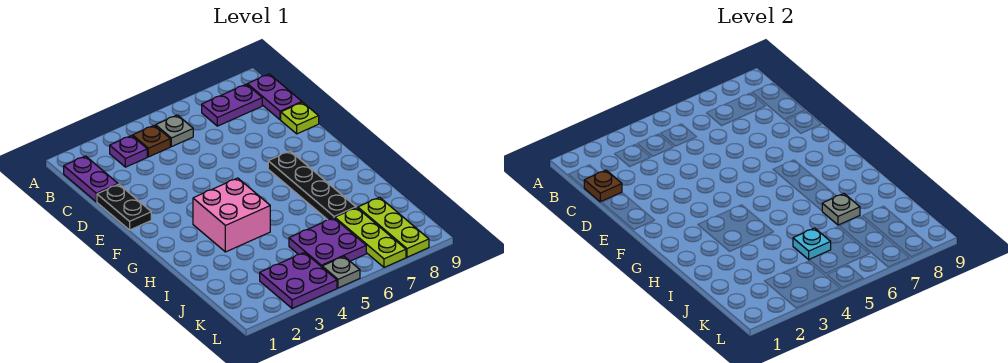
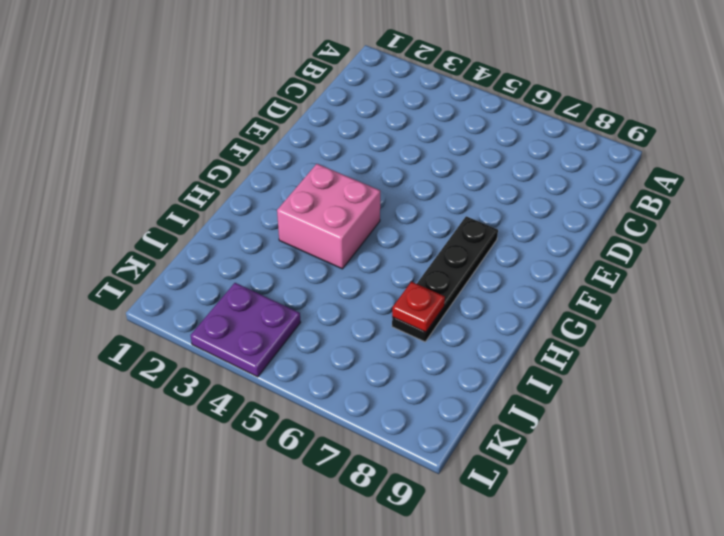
red plate I7 level 2 -> grey plate I7 level 2
none -> purple plate B1:C1 level 1
none -> purple plate B3 level 1
none -> brown plate B4 level 1

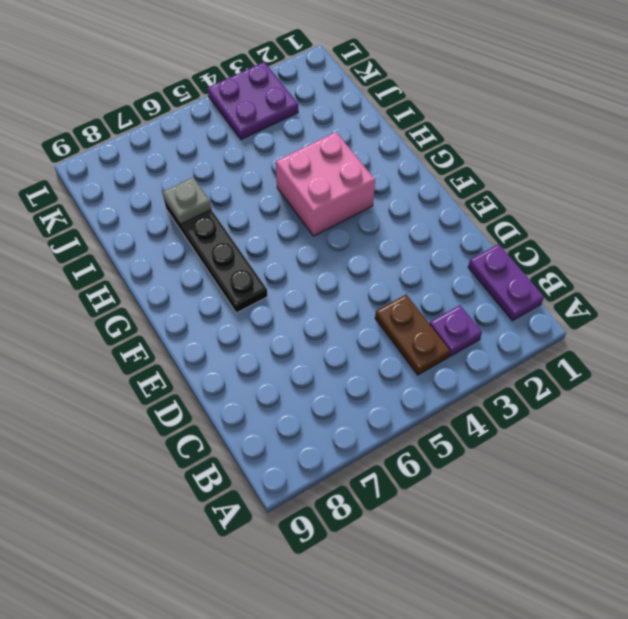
brown plate B4:C4 level 1 -> brown plate B4 level 1
none -> grey plate B5 level 1
none -> purple plate B7:B8 level 1
none -> purple plate B9:C9 level 1

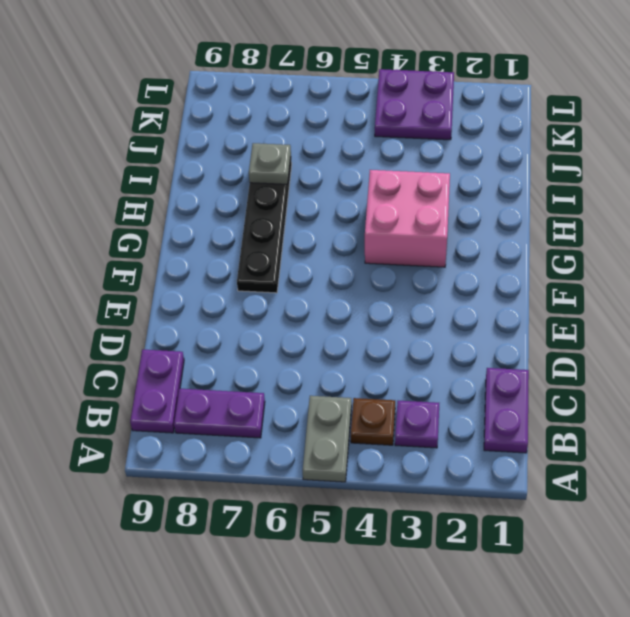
grey plate A5:B5 level 1 -> grey plate B5 level 1
none -> black plate D1:E1 level 1
none -> lime plate D9 level 1
none -> purple plate J5:K6 level 1

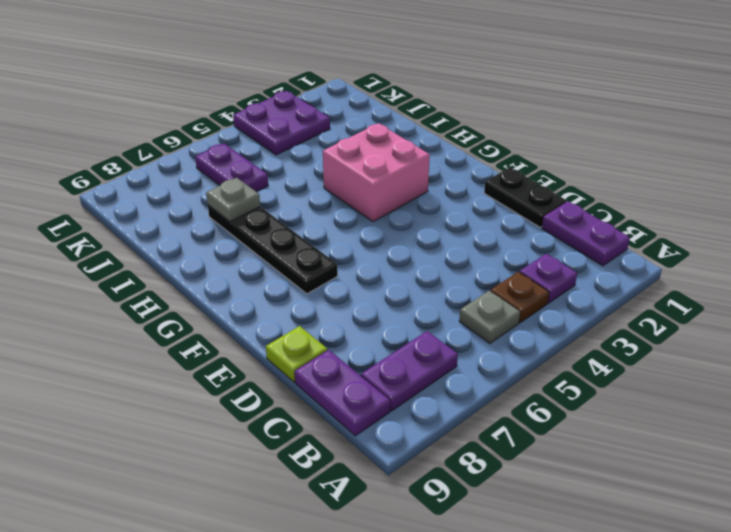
purple plate J6:K6 level 1 -> purple plate J5:K6 level 1
none -> lime plate J7:L7 level 1
none -> lime plate J8:L8 level 1
none -> grey plate L5 level 1

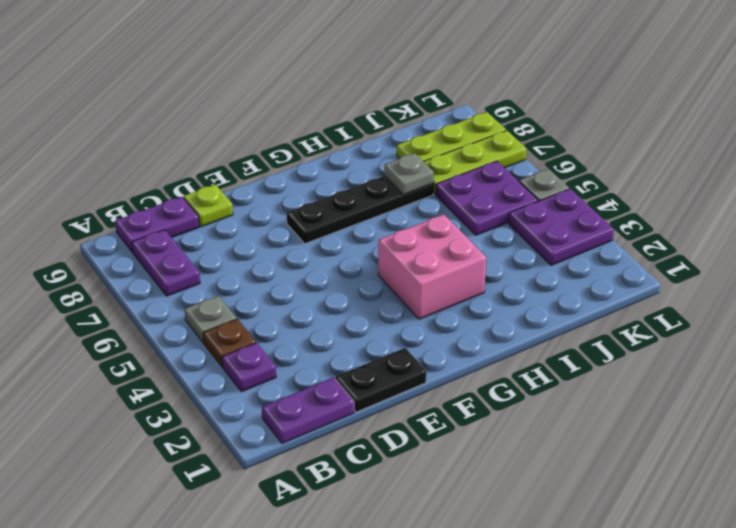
none -> brown plate C1 level 2
none -> cyan plate J5 level 2

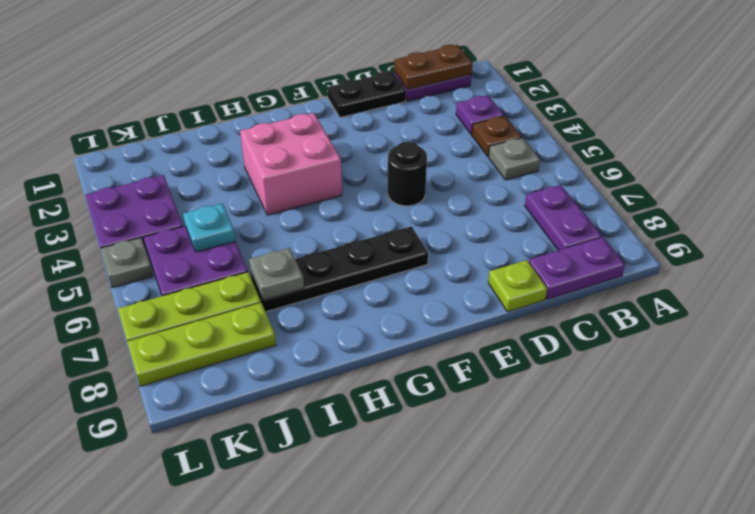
brown plate B1:C1 level 2 -> brown plate C1 level 2
black round brick E5 level 1 -> none

